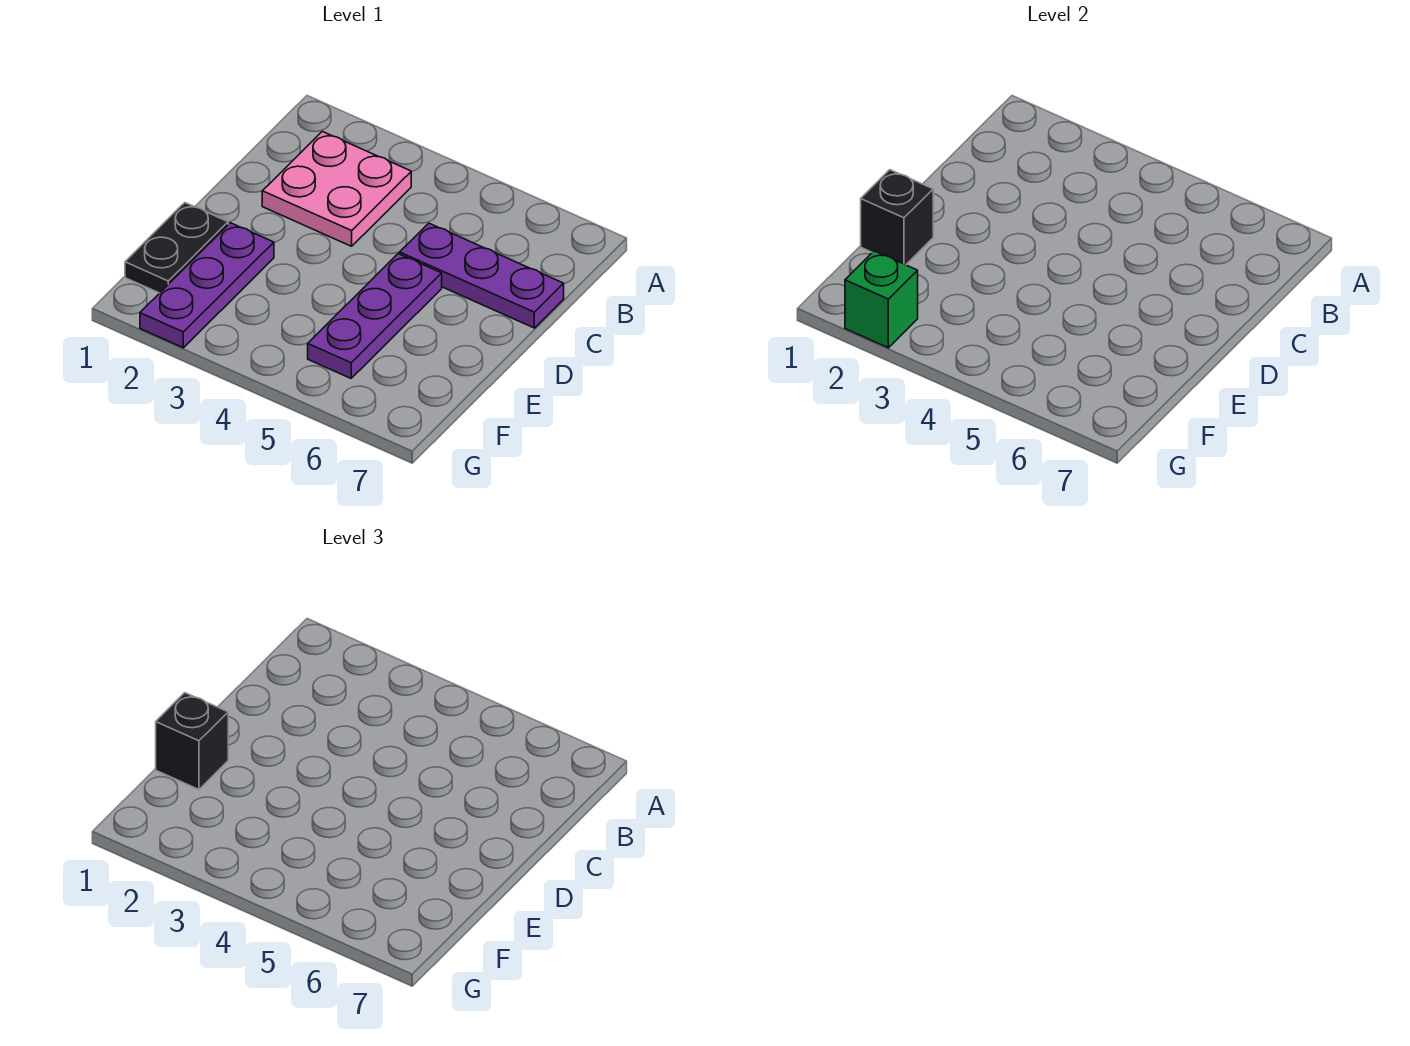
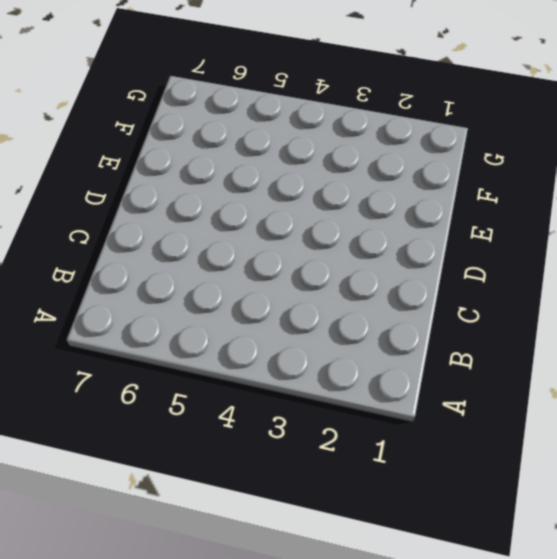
none -> pink plate B2:C3 level 1
none -> purple plate C5:C7 level 1

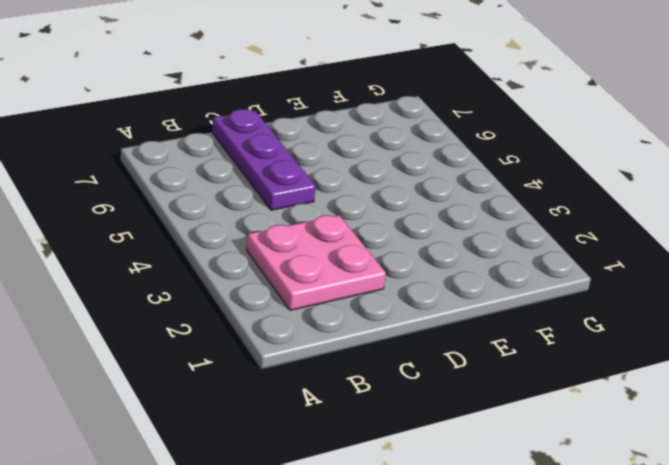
none -> purple plate D5:F5 level 1
none -> black plate E1:F1 level 1

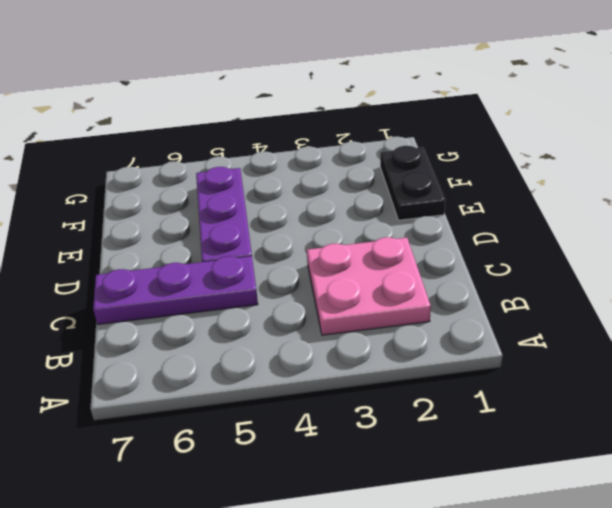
none -> purple plate E2:G2 level 1
none -> black brick E1 level 2

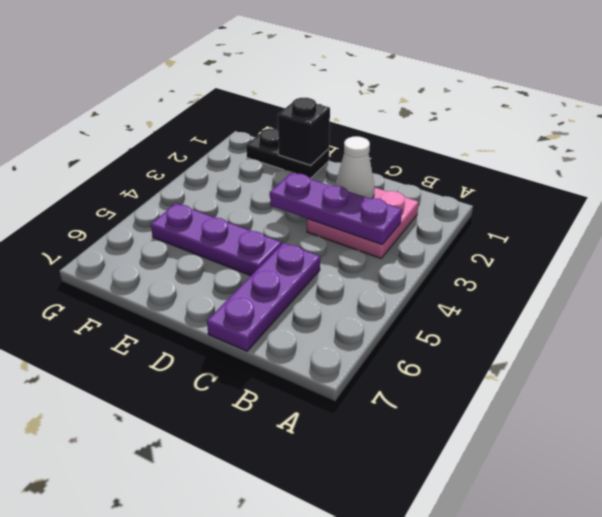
purple plate B3:D3 level 2 -> purple plate E2:G2 level 1
white cone C2 level 2 -> none
none -> green brick G2 level 2
none -> black brick E1 level 3

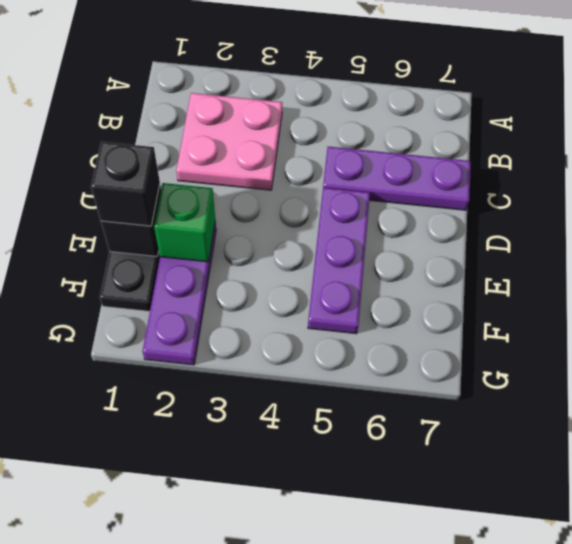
green brick E2 level 2 -> green brick G2 level 2

